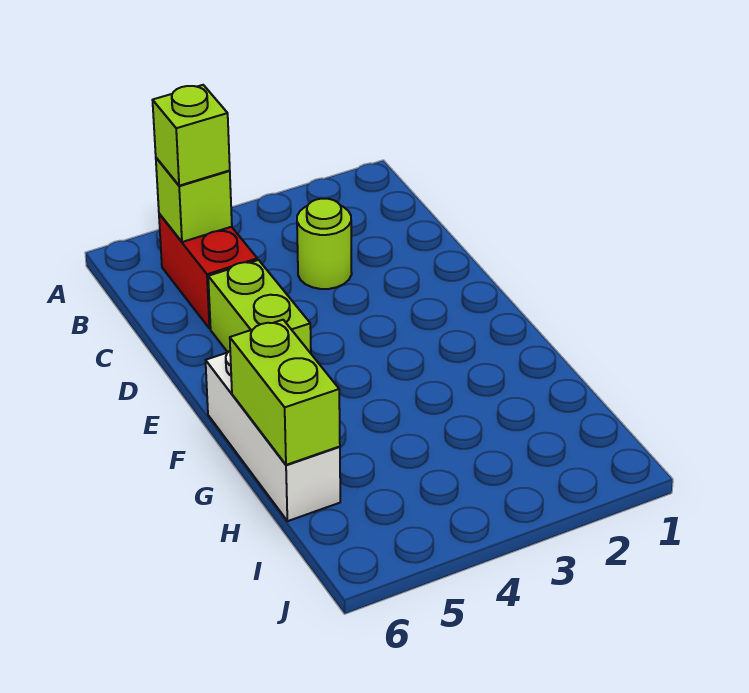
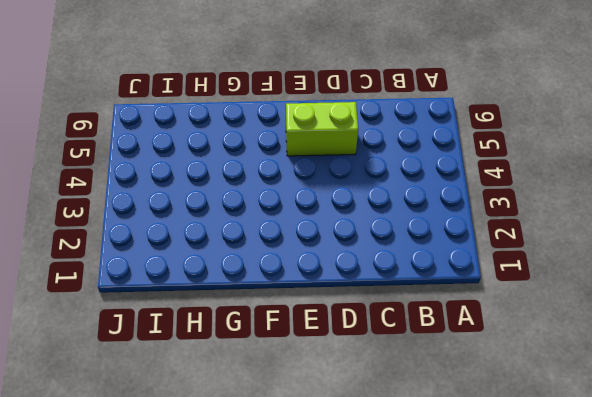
none -> red brick B5:C5 level 1
none -> lime round brick C3 level 1

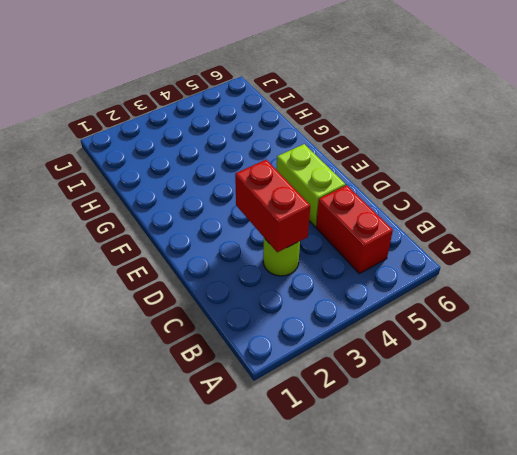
red brick C3:D3 level 2 -> none
none -> white brick F6:H6 level 1
none -> lime brick B5 level 2

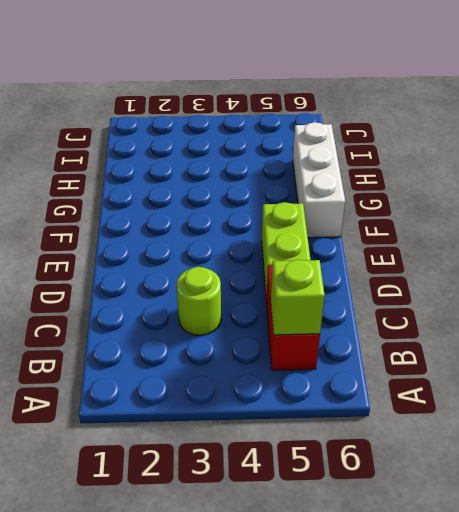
none -> lime brick G6:H6 level 2
none -> lime brick B5 level 3

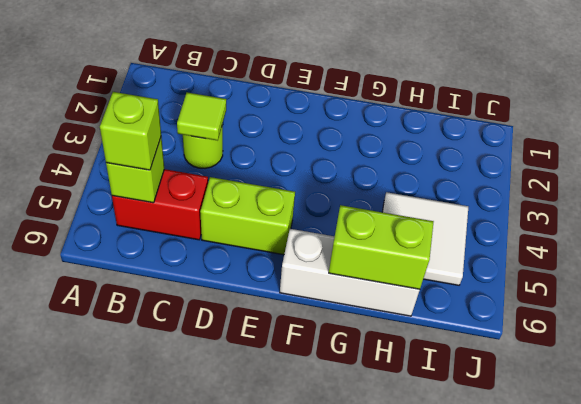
lime tile C3 level 2 -> none
white tile H4:I5 level 1 -> none

